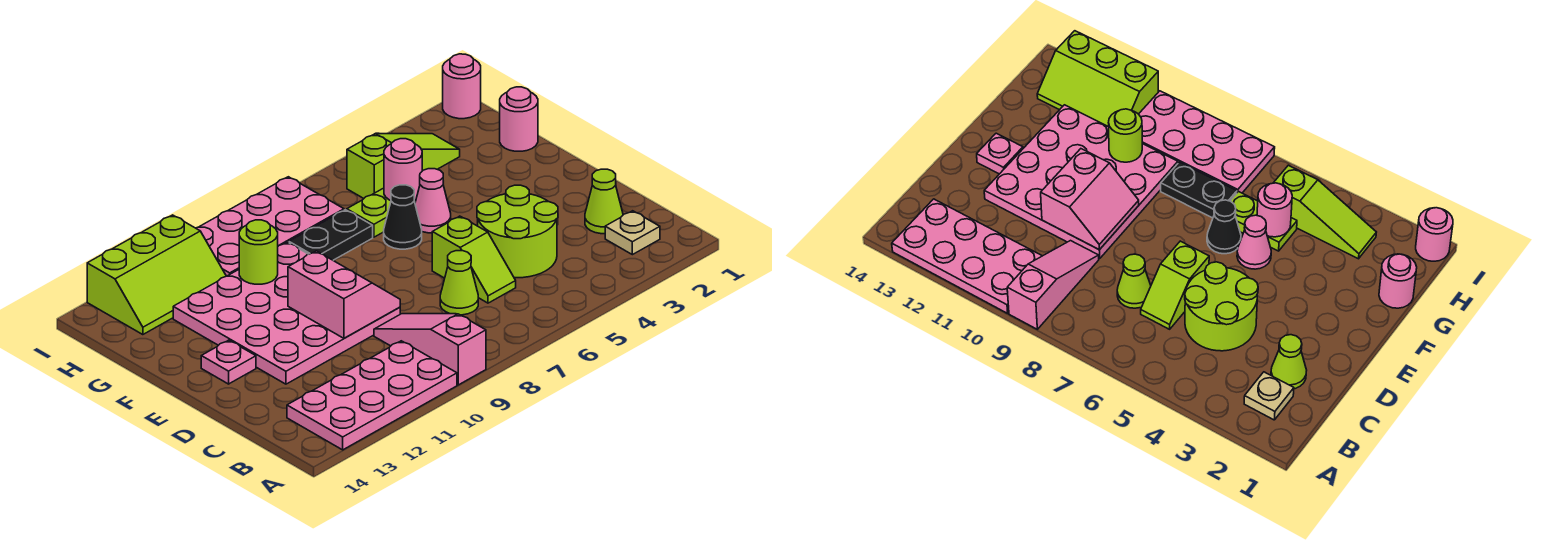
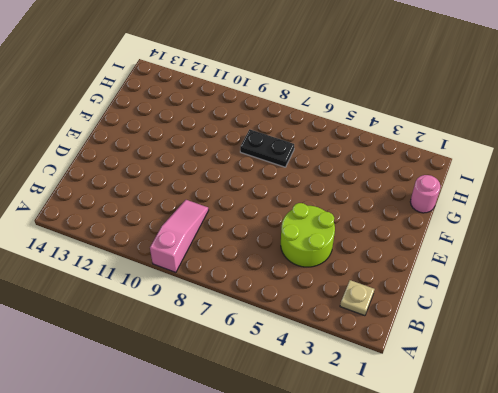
none -> pink plate A10:B13 level 1
none -> lime cone C2 level 1
none -> lime slope C6:D6 level 1 top D

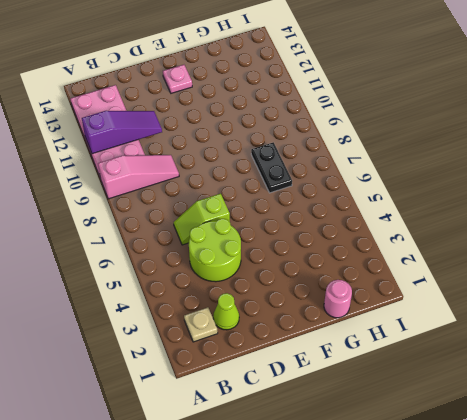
purple slope A11:C11 level 2 top A -> none
none -> lime cone C7 level 1
none -> pink plate D9:G12 level 1
none -> pink cone F5 level 1

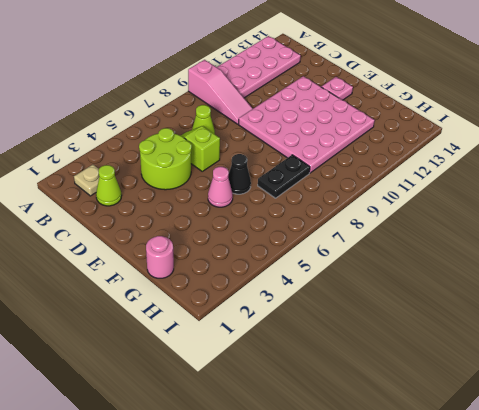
none -> lime plate G5:G6 level 1
none -> lime slope H3:H5 level 1 top 5
none -> pink plate H7:I10 level 1

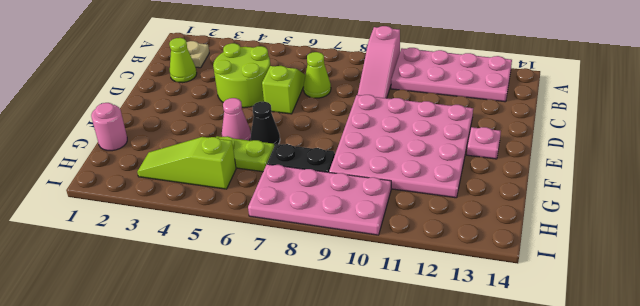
none -> lime slope H11:I13 level 1 top I
none -> pink round brick I1 level 1
none -> pink slope D9:E10 level 2 top 10

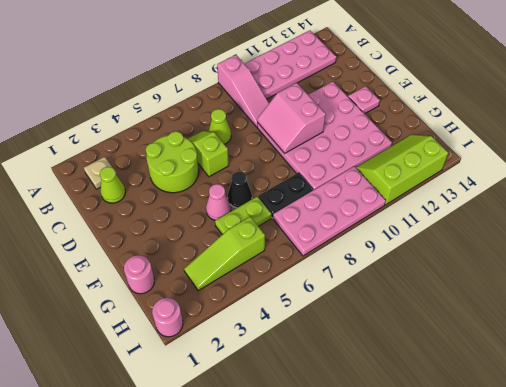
none -> pink round brick G5 level 2
none -> lime round brick G10 level 2

